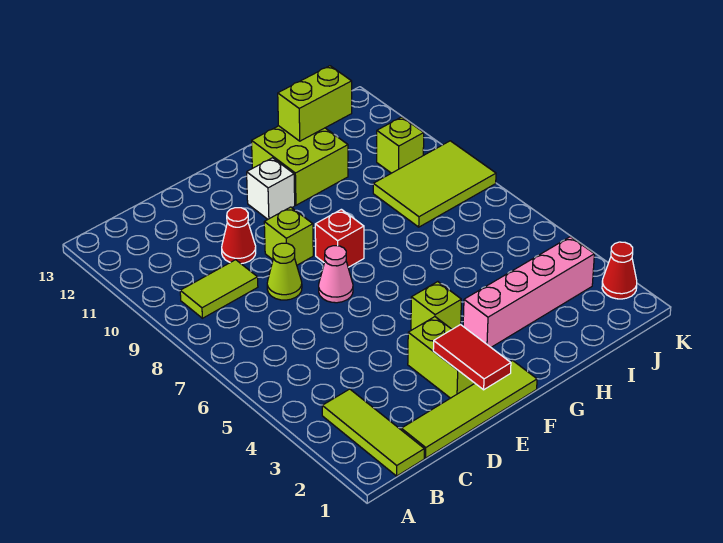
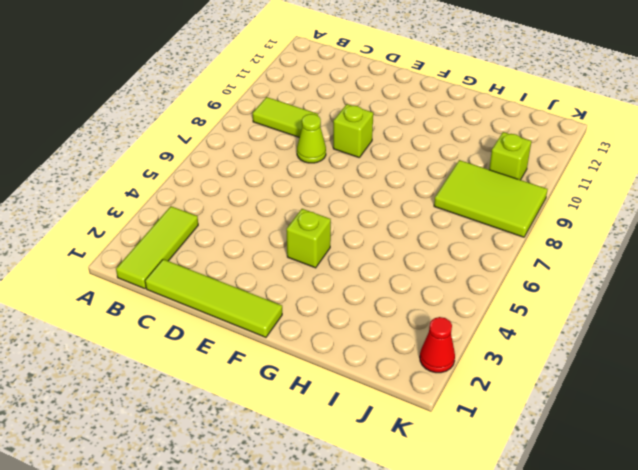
none -> red cone D10 level 1
none -> lime brick E2:E3 level 1
none -> pink cone E7 level 1

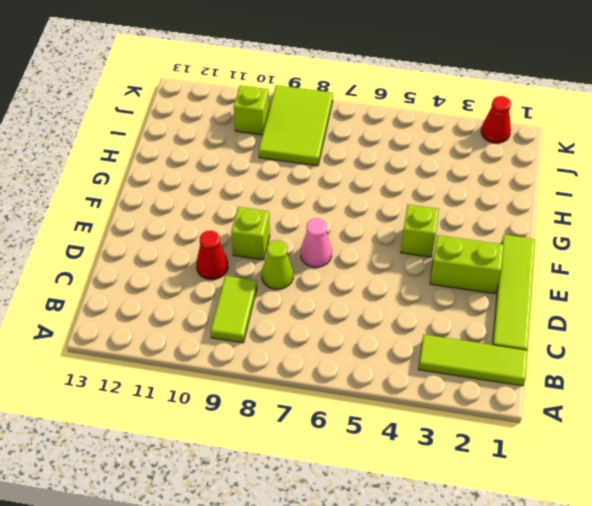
none -> red brick F8 level 1
none -> white brick F11 level 1
none -> pink brick G3:J3 level 1

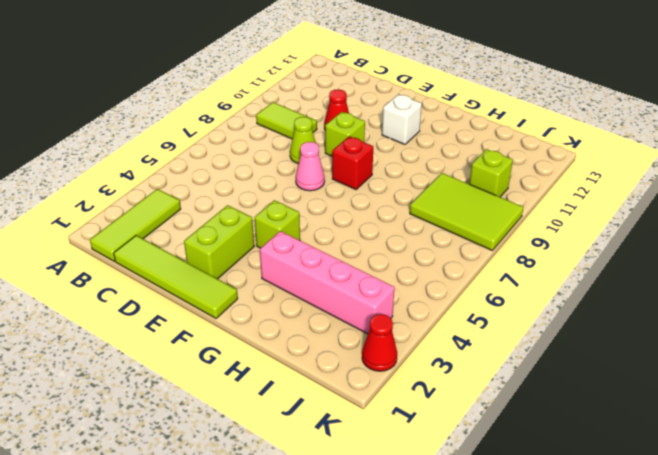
none -> lime brick G11:H12 level 1
none -> red tile E1:E2 level 2
none -> lime brick H12:I12 level 2

